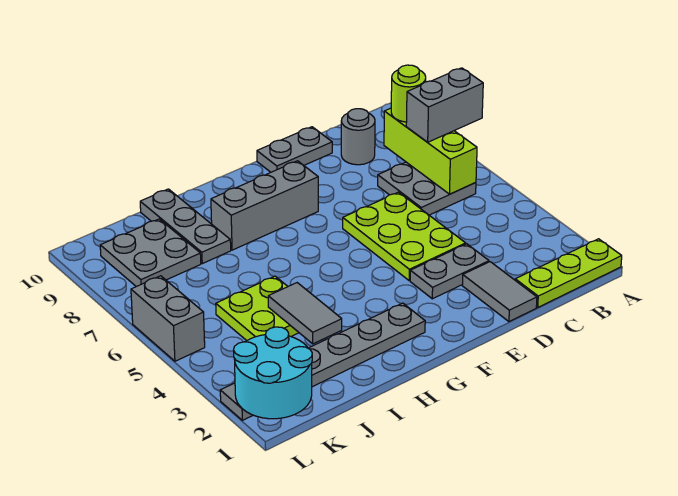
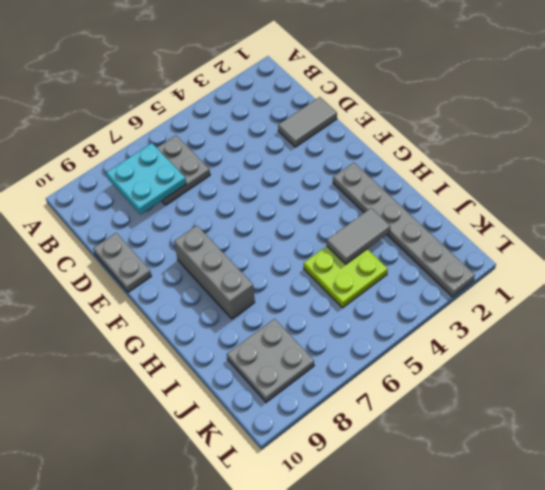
cyan plate B7:C8 level 2 -> lime brick B6:B8 level 2
none -> lime plate A1:C1 level 1
none -> grey round brick C9 level 1
none -> grey plate D3:E3 level 1

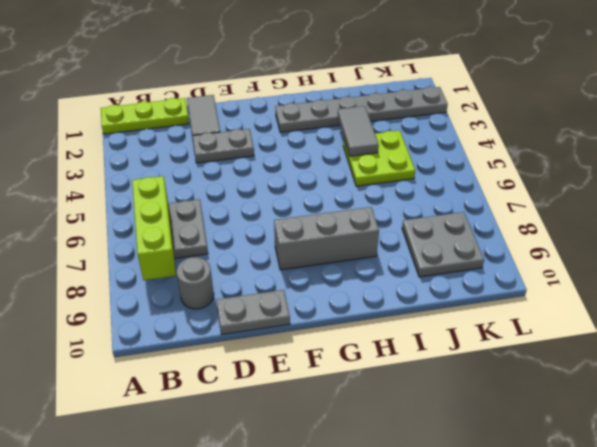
none -> lime plate D4:E6 level 1
none -> grey plate I8:I10 level 1
none -> grey brick L5:L6 level 1

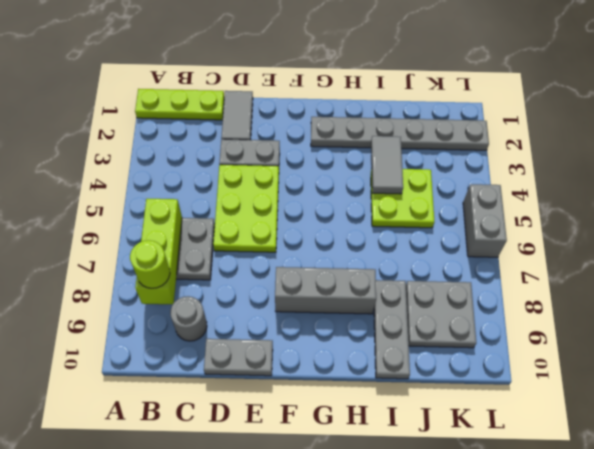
none -> cyan round brick K1:L2 level 2
none -> grey brick A7:B7 level 3

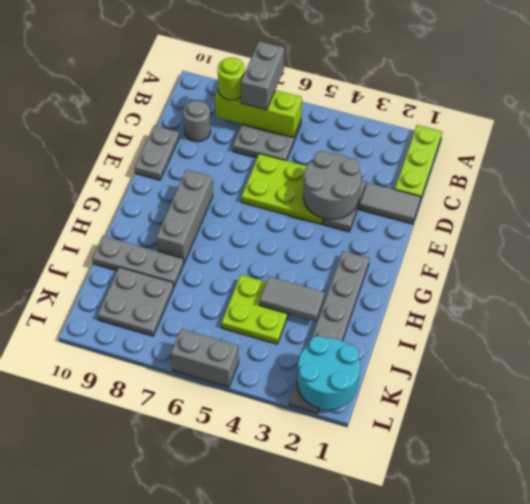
grey round brick D3:E4 level 2 -> none

